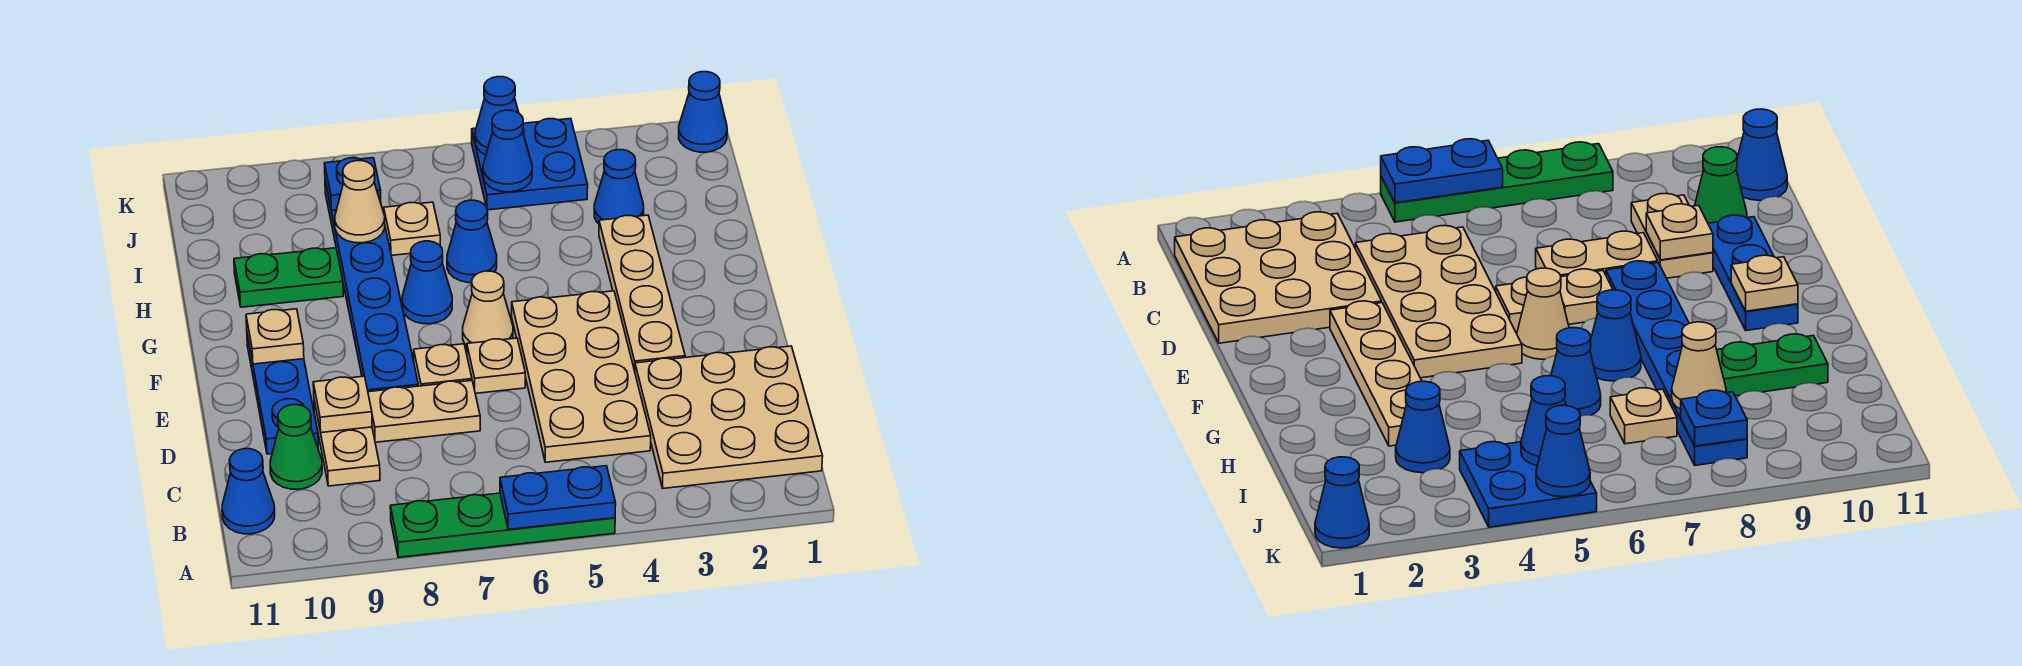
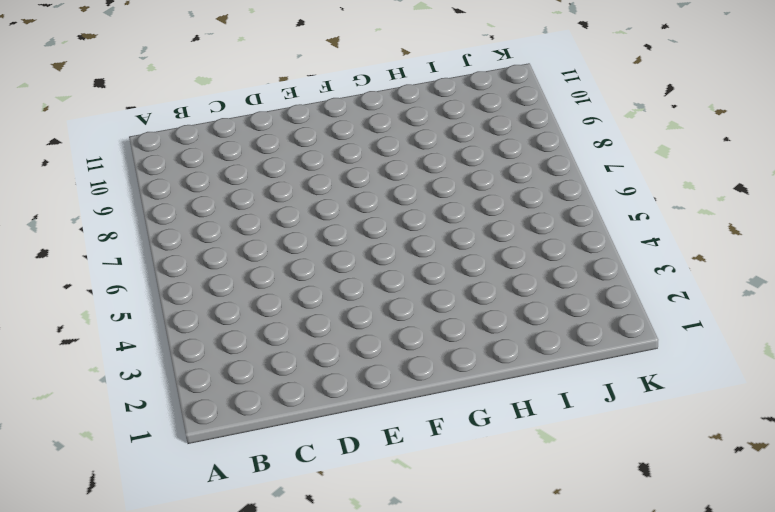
none -> green plate A5:A8 level 1
none -> tan plate B1:D3 level 1
none -> blue cone B11 level 1

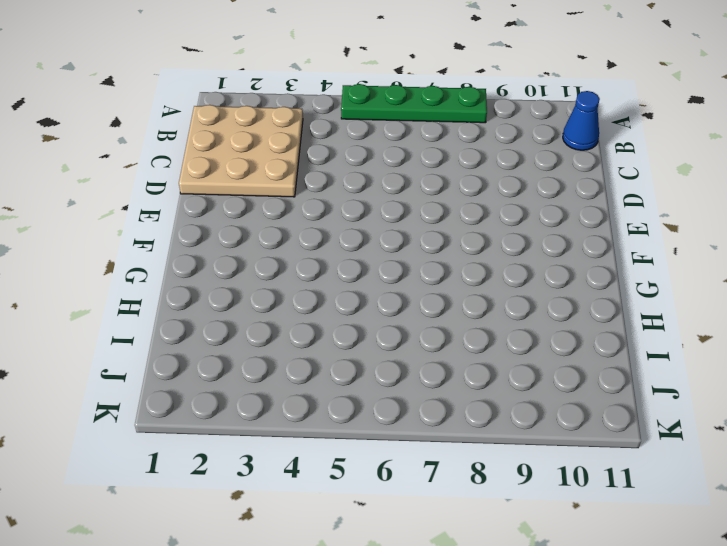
none -> tan plate C4:F5 level 1
none -> tan plate C9:D9 level 1
none -> green cone C10 level 1

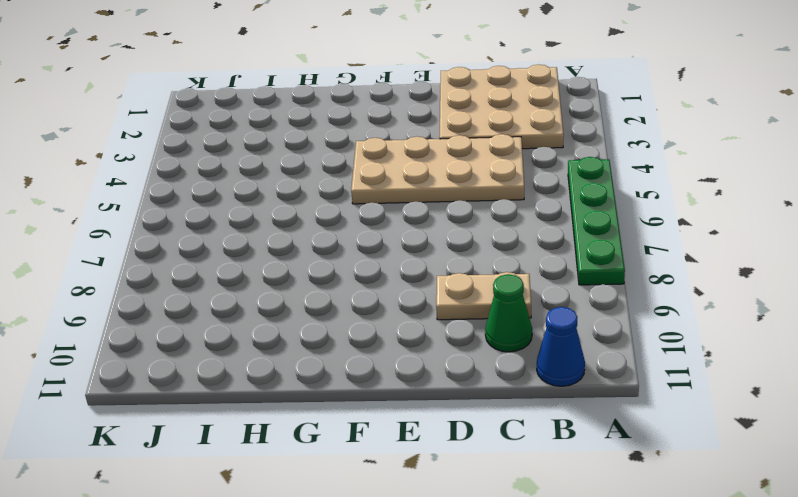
none -> tan plate D7:D8 level 1
none -> blue plate D10:F10 level 1
none -> tan plate E3:H3 level 1

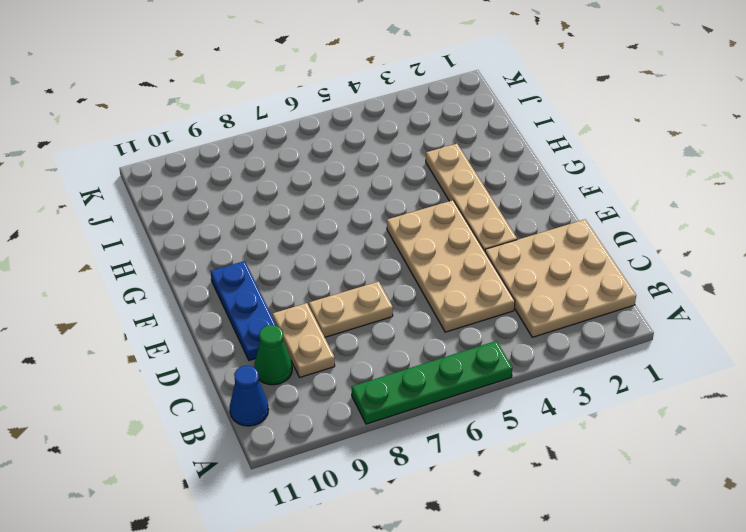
none -> tan plate E6 level 1
none -> tan plate E7 level 1
none -> blue plate E8:J8 level 1

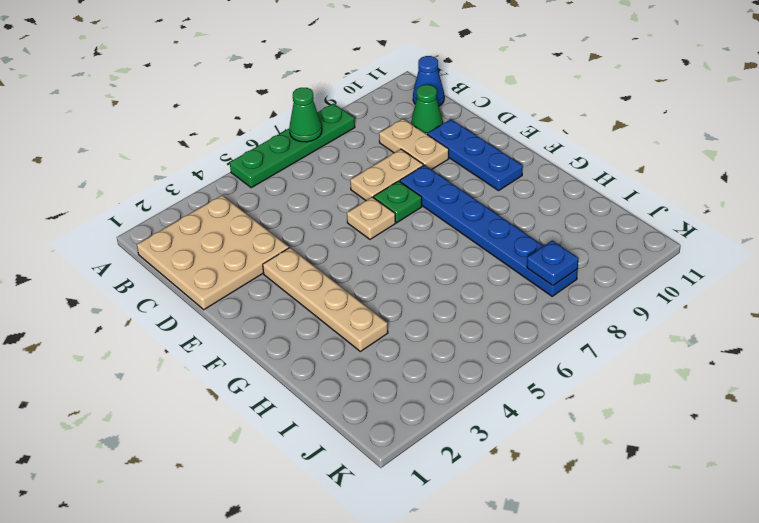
green cone A7 level 2 -> none
green plate E7 level 1 -> tan plate E7 level 1
none -> tan plate C4:F5 level 1
none -> tan cone F6 level 1
none -> blue cone G7 level 1

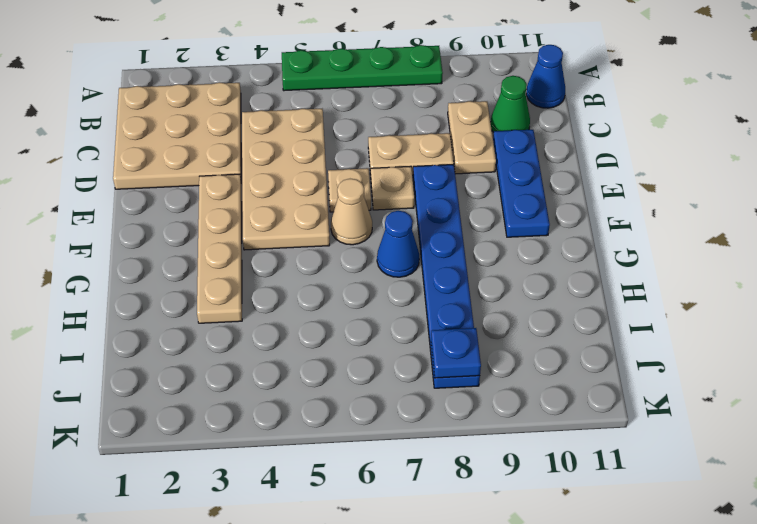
none -> blue cone H6 level 1
none -> green plate H9:H10 level 1
none -> blue cone I3 level 1

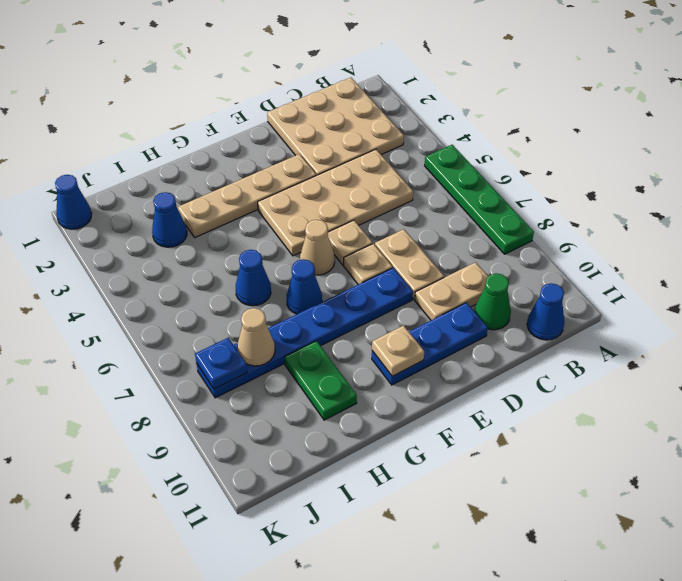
none -> tan plate I7 level 1
none -> blue plate J4:K5 level 1
none -> blue plate A5:A6 level 2

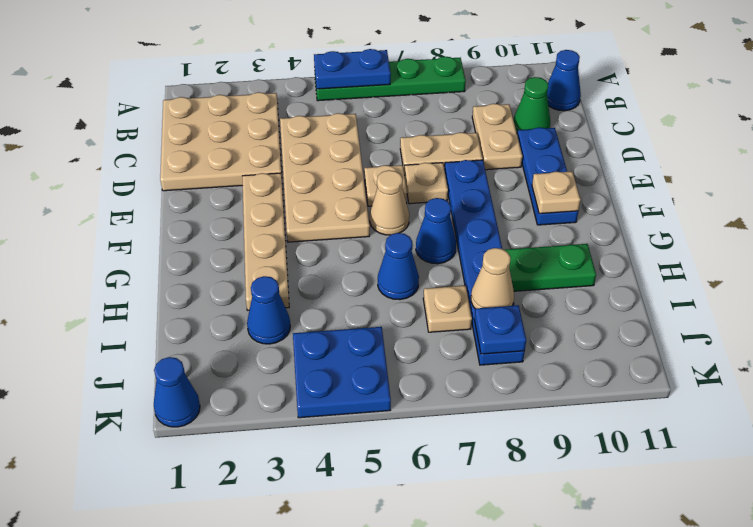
none -> tan plate D9 level 2
none -> blue cone J5 level 2
none -> blue cone K5 level 2

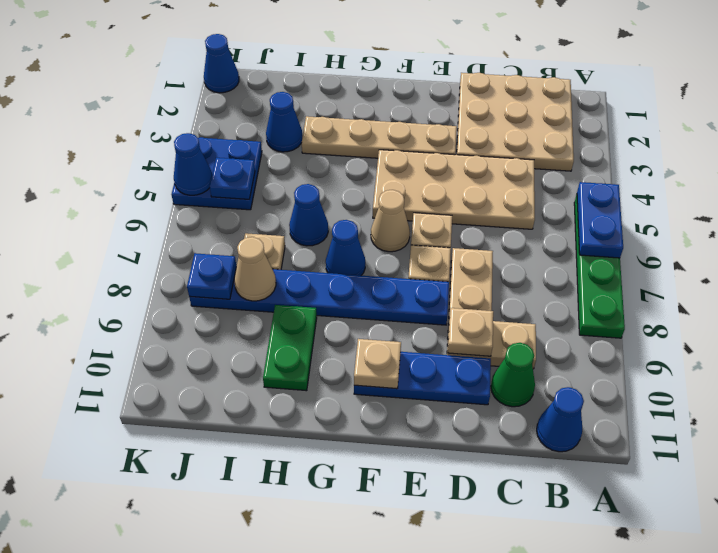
blue plate J5 level 2 -> blue cone J5 level 2

